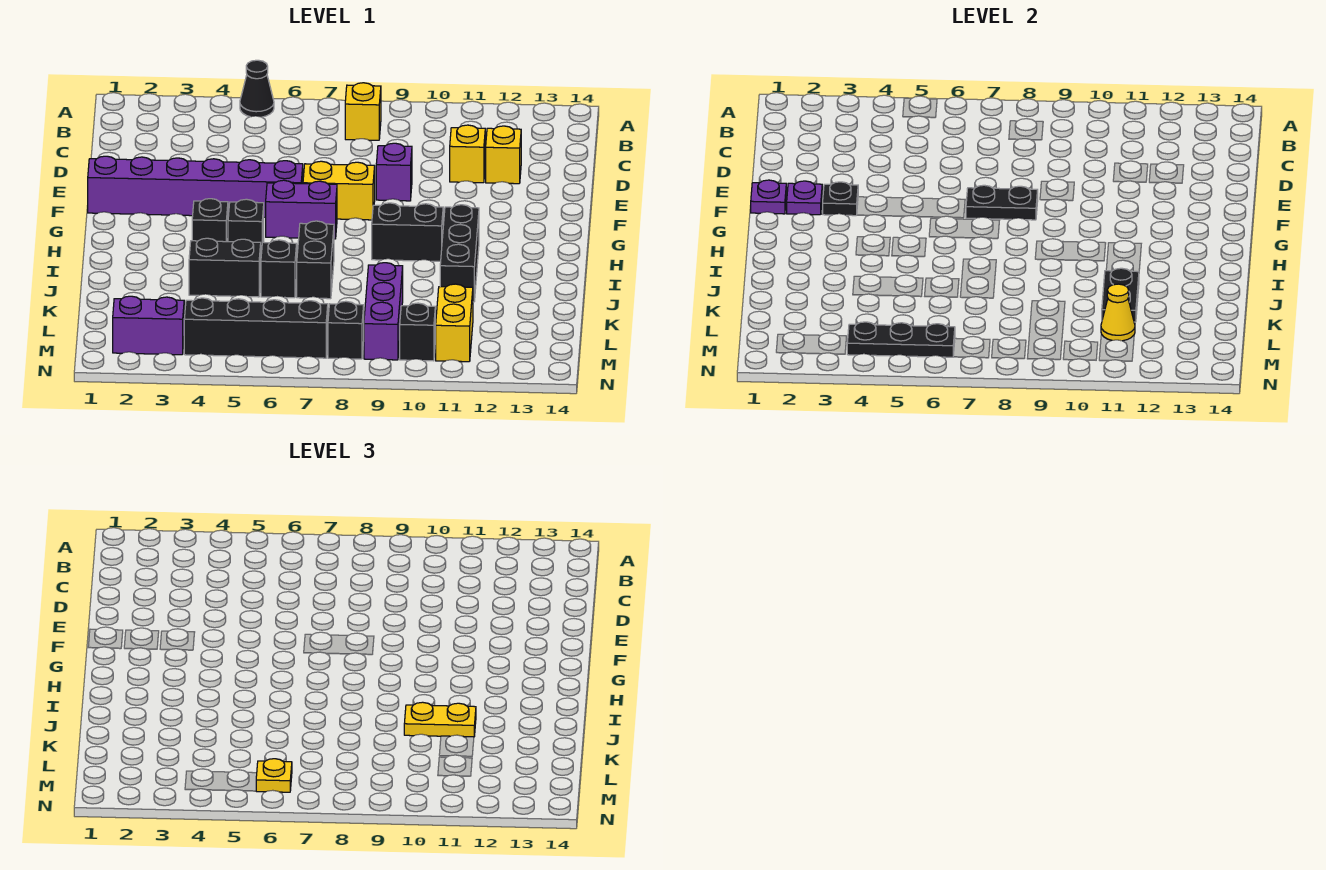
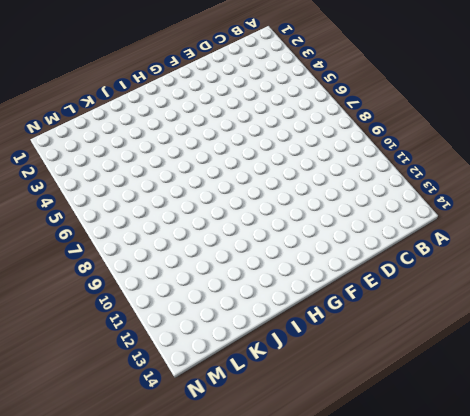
none -> black cone A5 level 1
none -> yellow brick B8 level 1
none -> yellow brick D11 level 1
none -> yellow brick D12 level 1

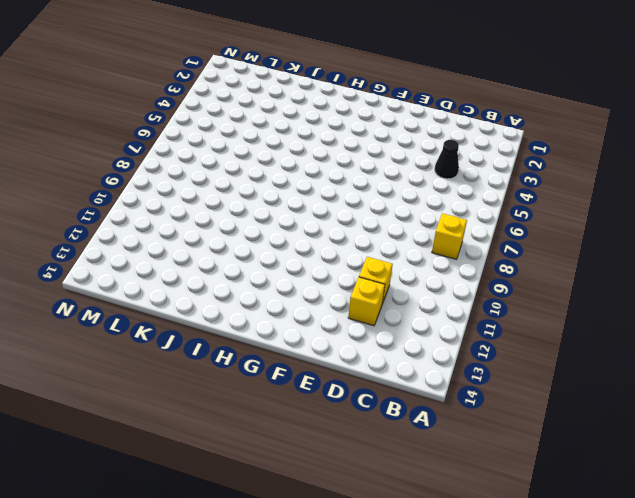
black cone C4 level 1 -> black cone A5 level 1
none -> purple brick E9 level 1
none -> purple brick F1:F6 level 1
none -> yellow brick F7:F8 level 1
none -> purple brick G6:G7 level 1

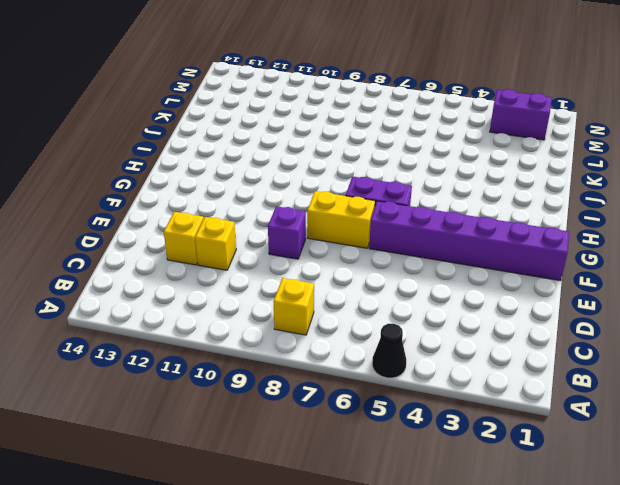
none -> black brick H4 level 1
none -> black brick H5 level 1
none -> black brick H9:H10 level 1
none -> black brick H11:J11 level 1

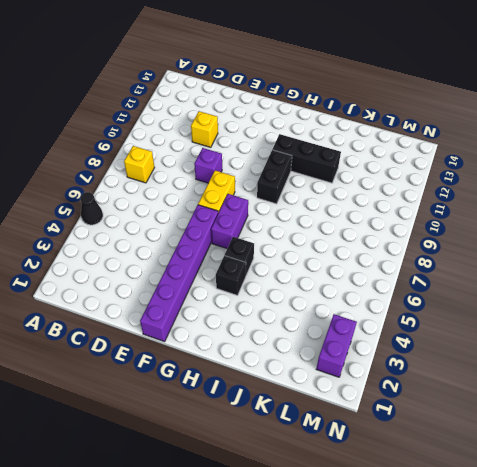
none -> yellow brick D12 level 1
none -> black brick I7:J7 level 1
none -> black brick J4:J5 level 1
none -> black brick J6 level 1

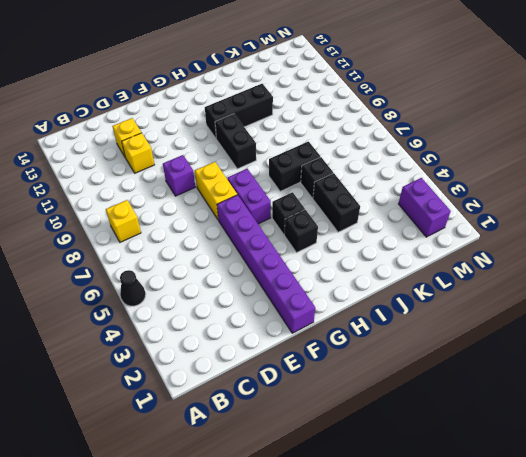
none -> purple brick K9:M9 level 1
none -> yellow brick L11:M11 level 1
none -> black brick M4:M7 level 1
none -> black brick M8 level 1

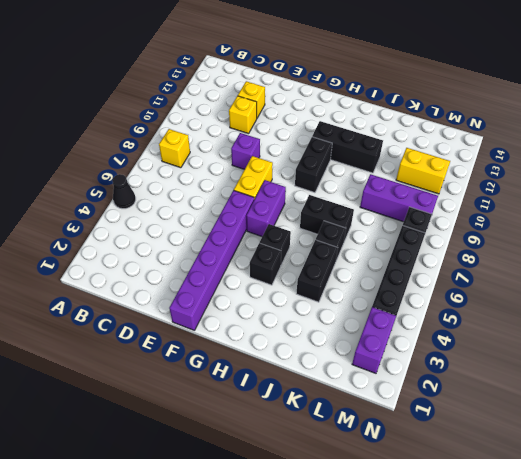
none -> black brick M10 level 1
none -> purple plate F1 level 2
none -> purple plate F2 level 2
none -> black plate F3 level 2

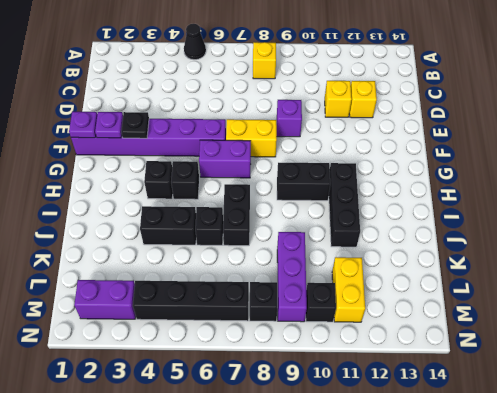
none -> black plate F7:F8 level 2
none -> black plate J11:K11 level 2
none -> yellow cone L11 level 2
none -> black plate M4:M6 level 2

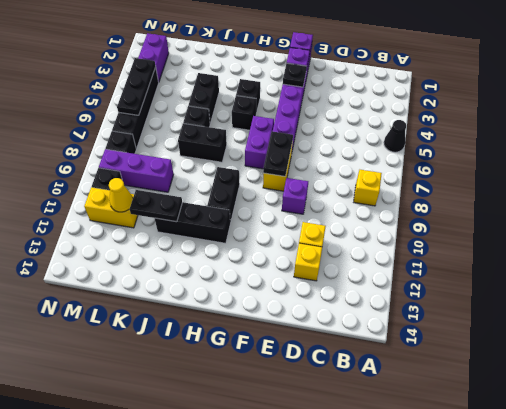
none -> yellow plate J10:J11 level 3
none -> yellow plate M6 level 3

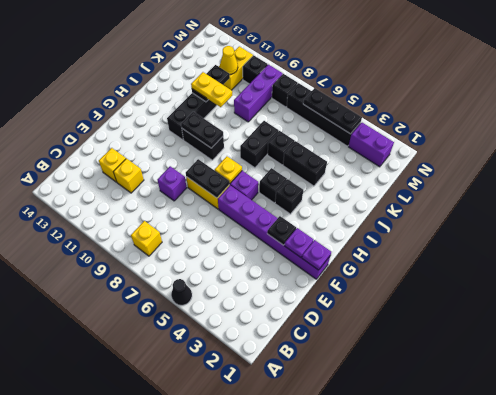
yellow plate G7 level 2 -> yellow plate M6 level 3
black plate H9:H10 level 2 -> none

